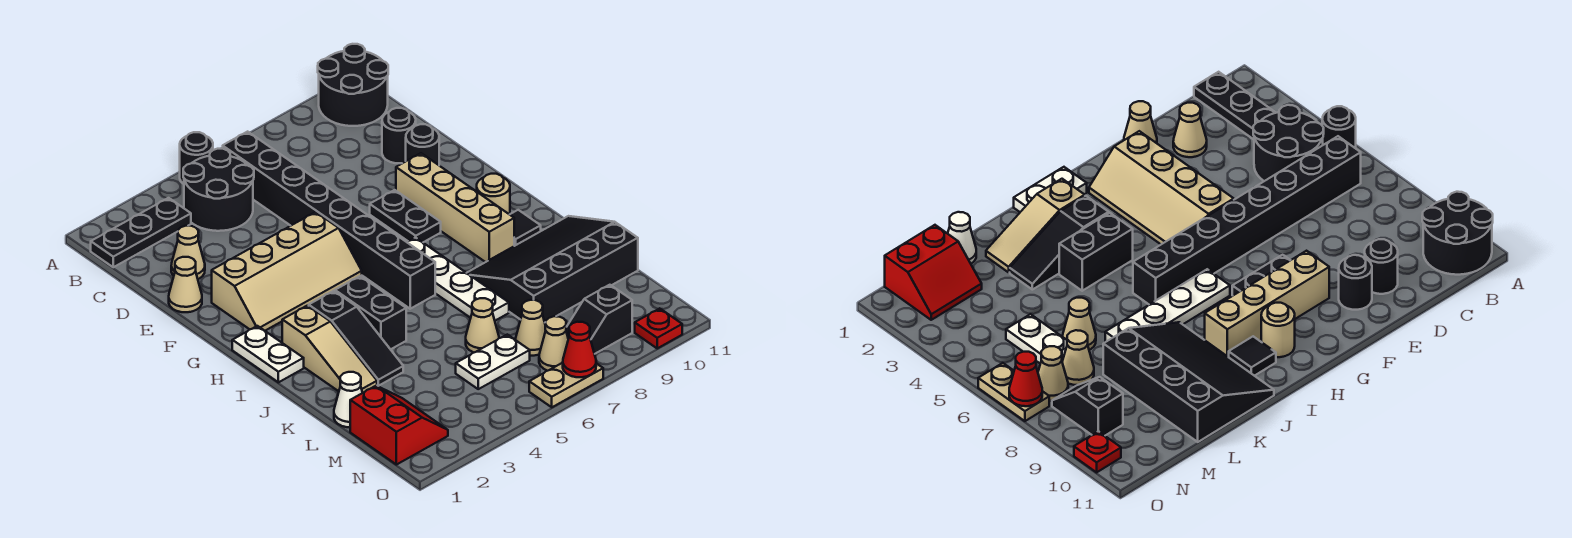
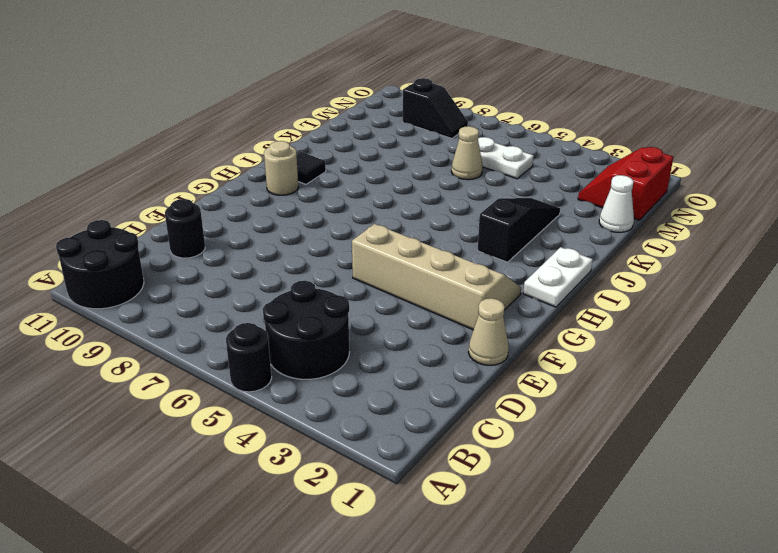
none -> black plate B1:B3 level 1
none -> black brick B6:I6 level 1
none -> tan cone D2 level 1
none -> black round brick E10 level 1

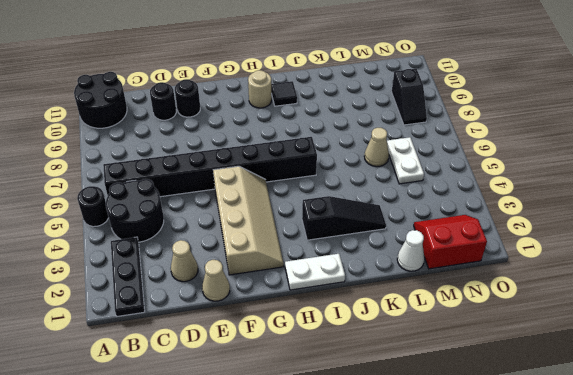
none -> black plate F8:G8 level 1
none -> tan brick F9:I9 level 1
none -> white plate H7:K7 level 1
none -> tan slope I2:K2 level 1 top I

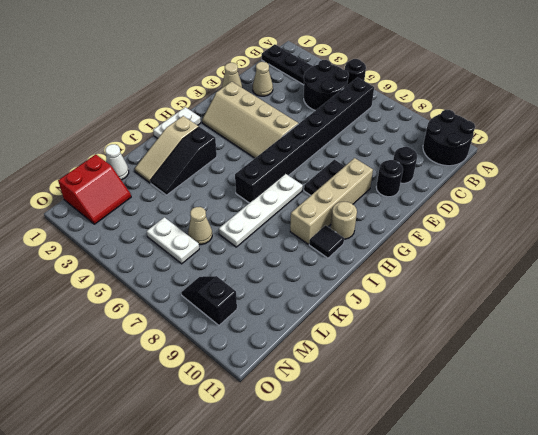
none -> black brick I4:J4 level 1
none -> black slope J8:L11 level 1 top L
none -> tan cone M7 level 1
none -> tan cone N7 level 1

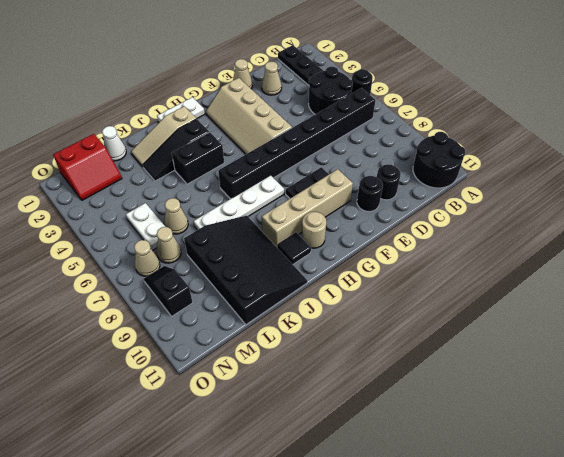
none -> tan plate O6:O7 level 1
none -> red plate O10 level 1
none -> red cone O7 level 2

